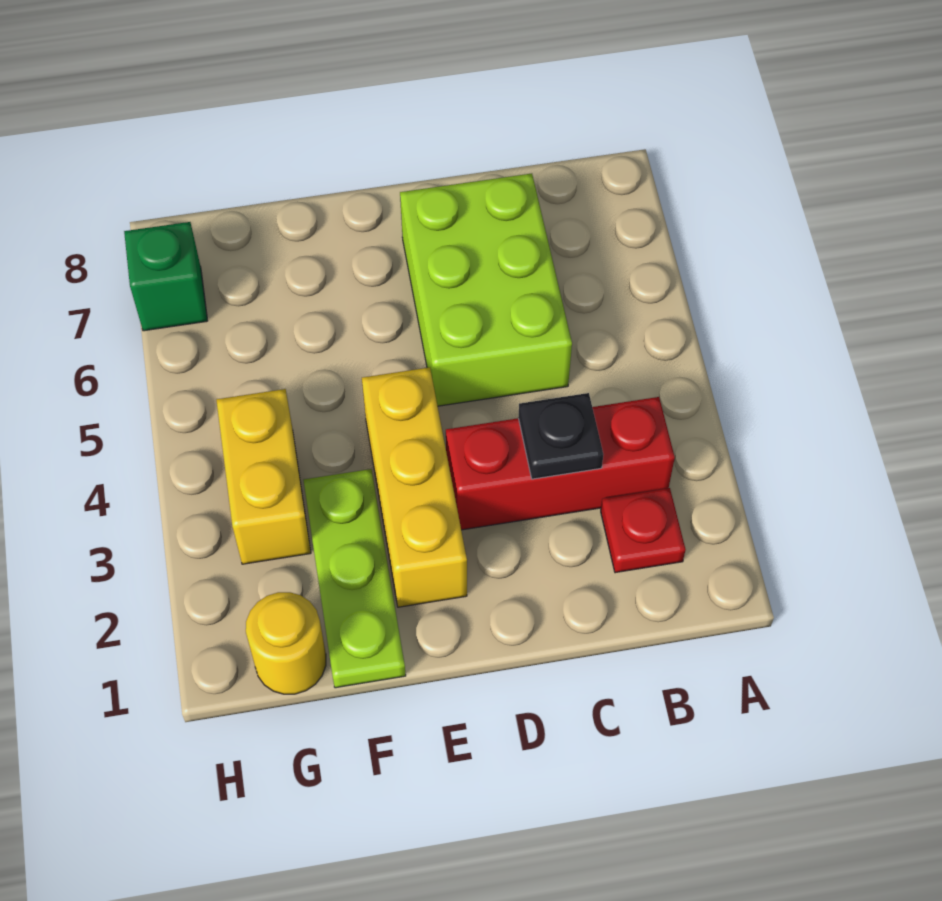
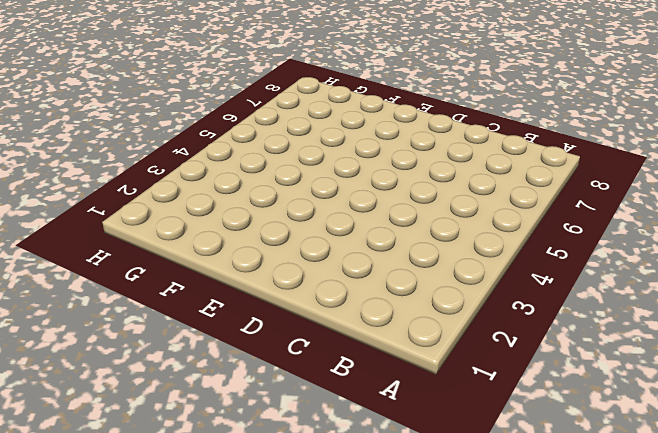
none -> red plate B2 level 1
none -> red brick B3:D3 level 1

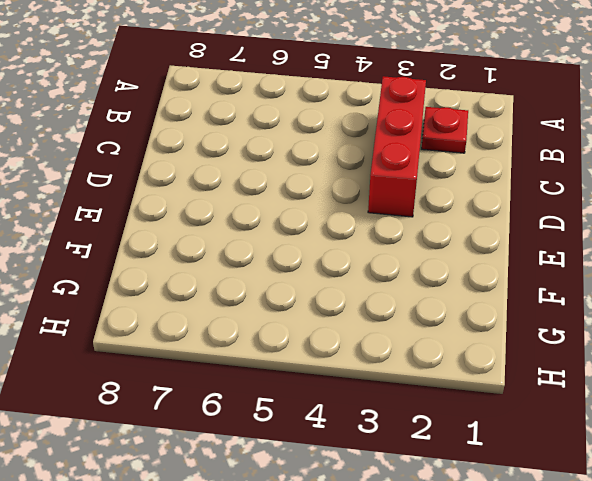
none -> lime brick C5:D7 level 1
none -> yellow brick E2:E4 level 1

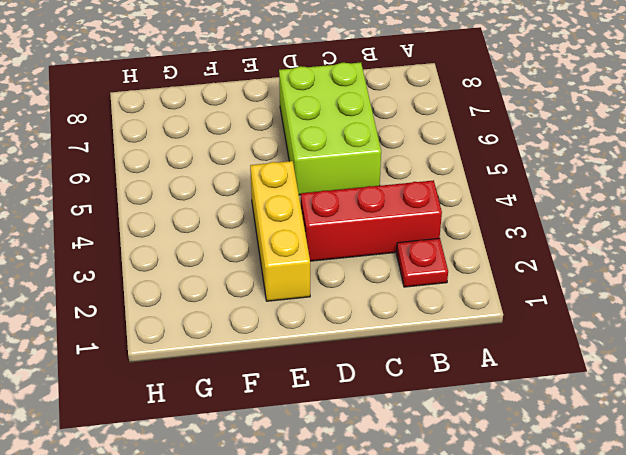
none -> lime plate F1:F3 level 1
none -> yellow round brick G1 level 1

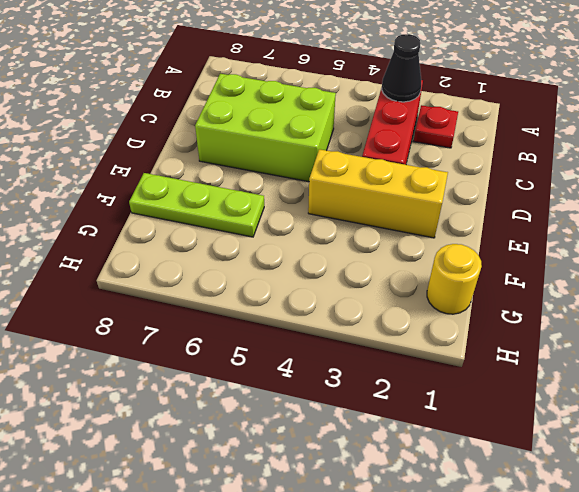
black cone B3 level 2 -> none
lime plate F6:F8 level 1 -> lime plate F1:F3 level 1
none -> yellow brick G3:G4 level 1
none -> green brick H7 level 1

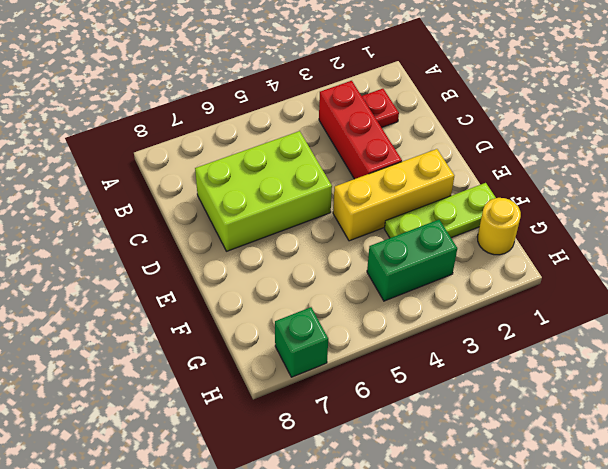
green brick G3:G4 level 1 -> yellow brick G3:G4 level 1
none -> black plate C3 level 2

